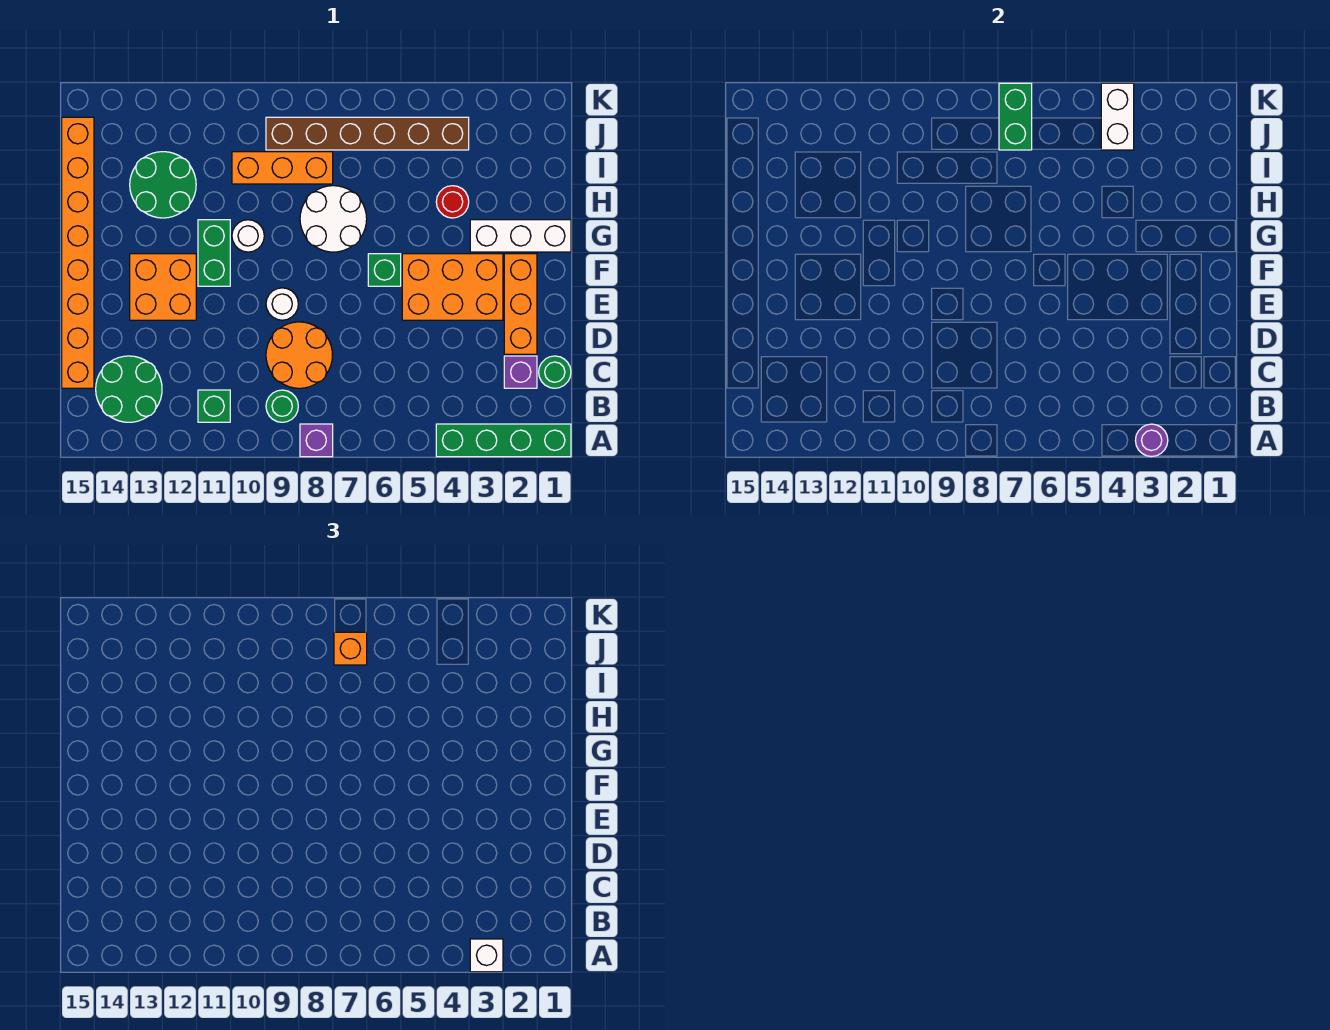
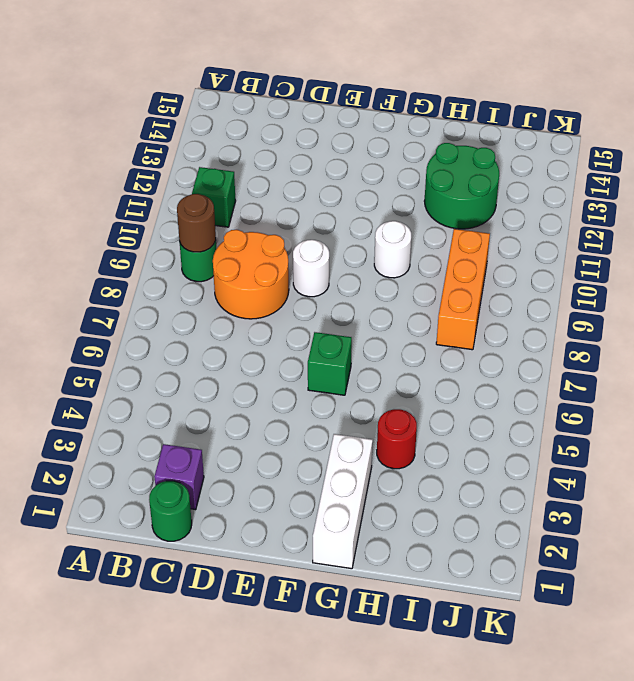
brown round brick B9 level 2 -> none
none -> green brick A1:A4 level 1
none -> purple brick A8 level 1
none -> green round brick B13:C14 level 1

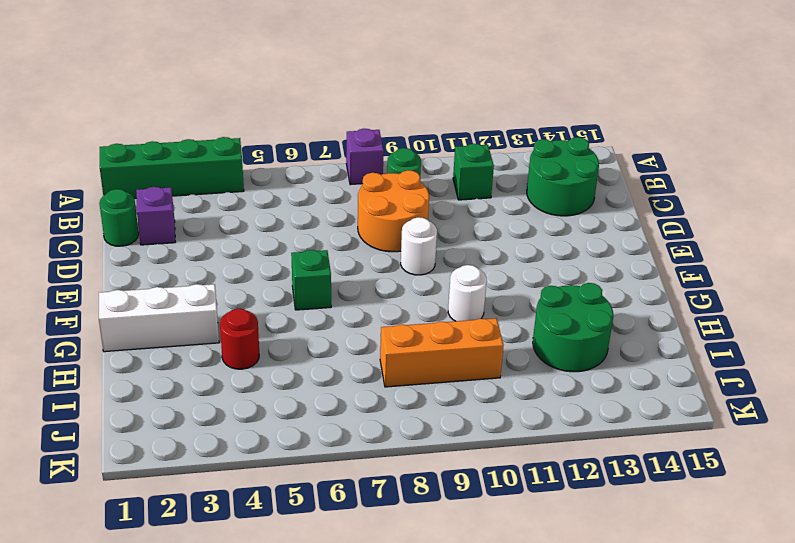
none -> orange brick C15:J15 level 1
none -> orange brick D2:F2 level 1
none -> orange brick E3:F5 level 1

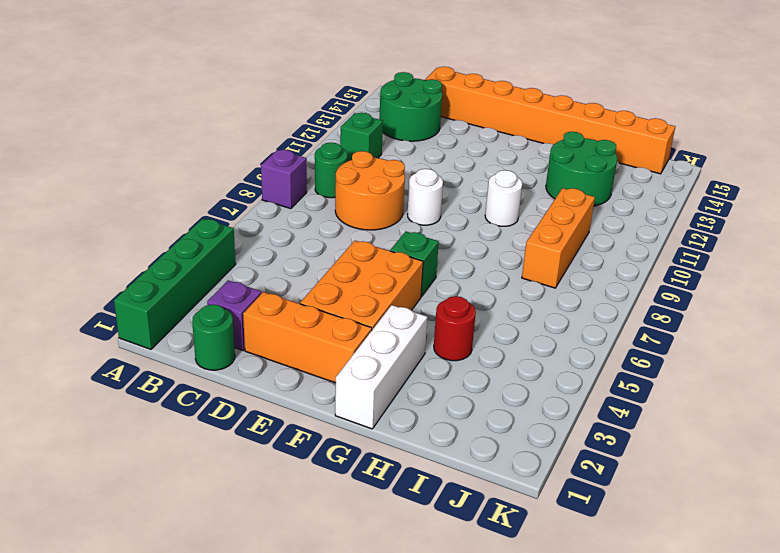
none -> orange brick E12:F13 level 1
none -> green brick F11:G11 level 1
none -> white round brick G7:H8 level 1

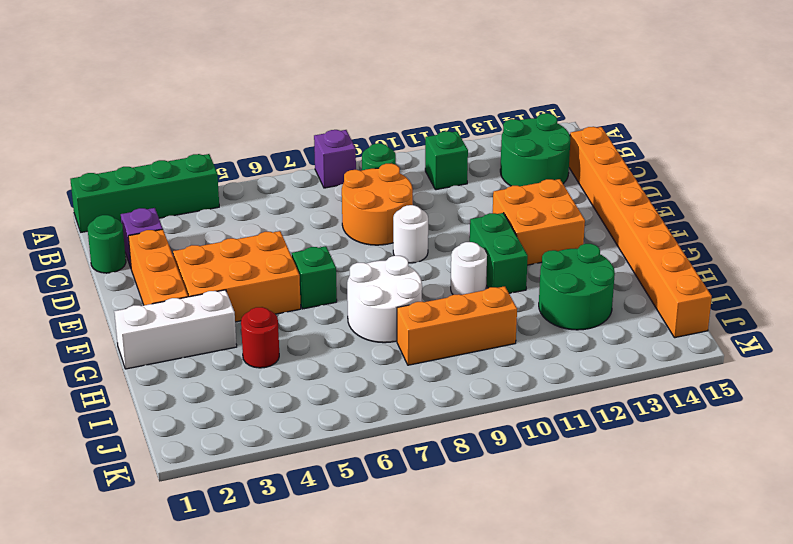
none -> brown brick J4:J9 level 1
none -> purple round brick A3 level 2
none -> white brick J4:K4 level 2

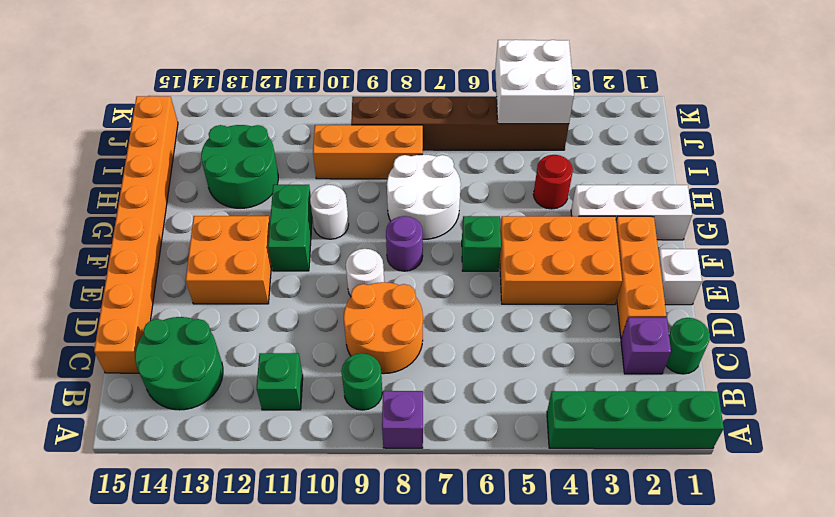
white brick E1 level 1 -> white brick A3 level 3
purple round brick F8 level 1 -> purple round brick A3 level 2
white brick J4:K5 level 2 -> white brick J4:K4 level 2
none -> green brick J7:K7 level 2
none -> orange brick J7 level 3

